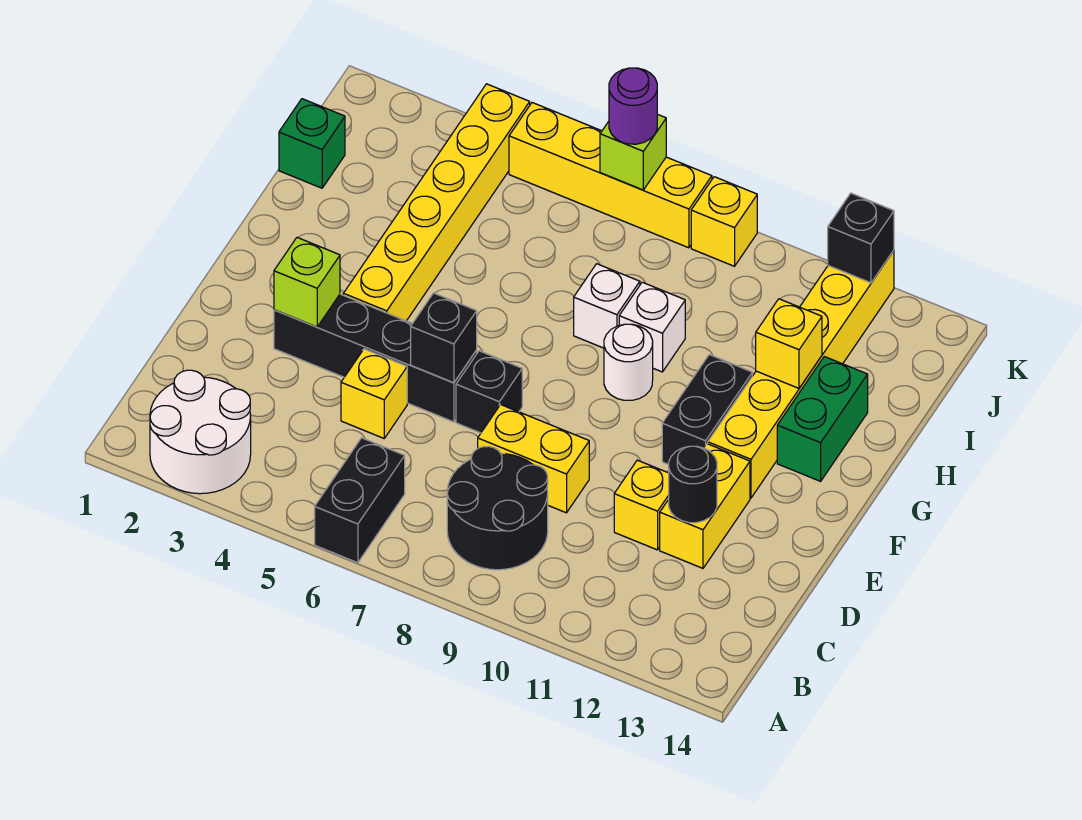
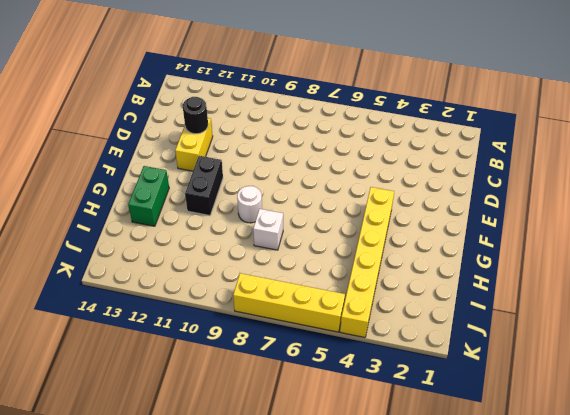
none -> white round brick A2:B3 level 1
none -> black brick A6:B6 level 1
none -> black round brick B8:C9 level 1

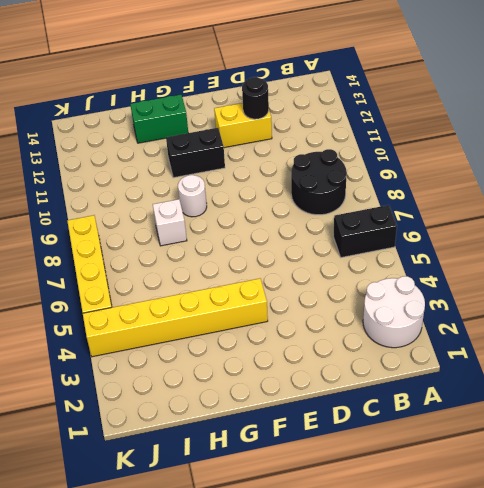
none -> yellow brick D5 level 1
none -> yellow brick D8:D9 level 1
none -> yellow brick D11 level 1

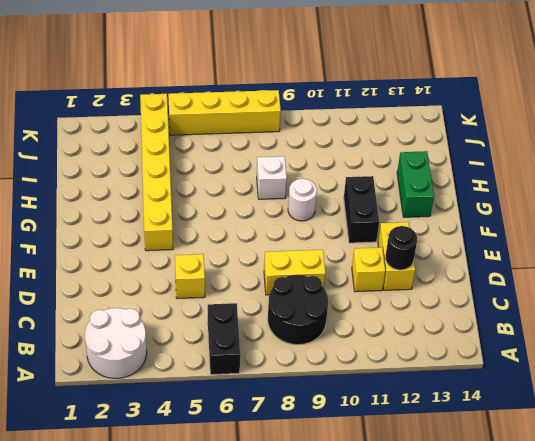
none -> black brick E3:E6 level 1
none -> black brick E7 level 1
none -> yellow brick F12:K12 level 1

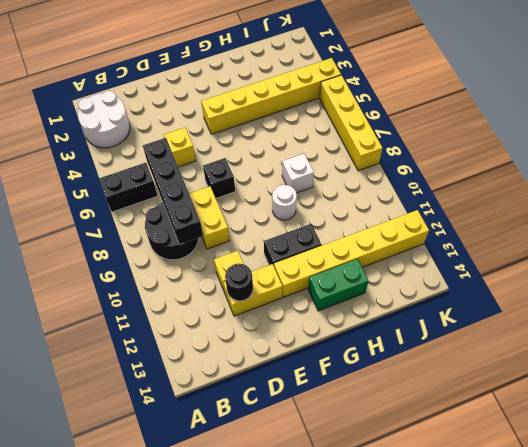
black brick C6:C9 level 2 -> black brick E3:E6 level 1
none -> white brick H9 level 1
none -> green brick I1 level 1
none -> yellow brick K9 level 1

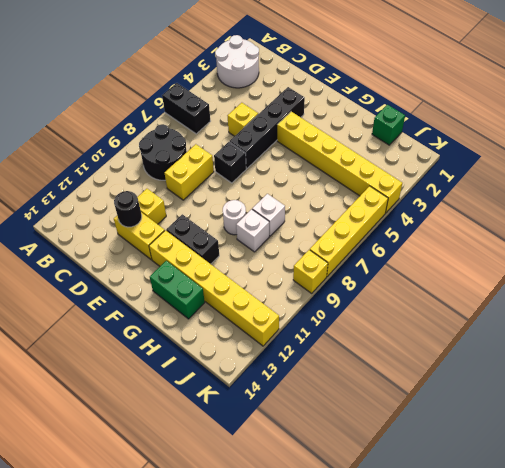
none -> lime brick E3 level 2
none -> black brick E6 level 2
none -> yellow brick H12 level 2

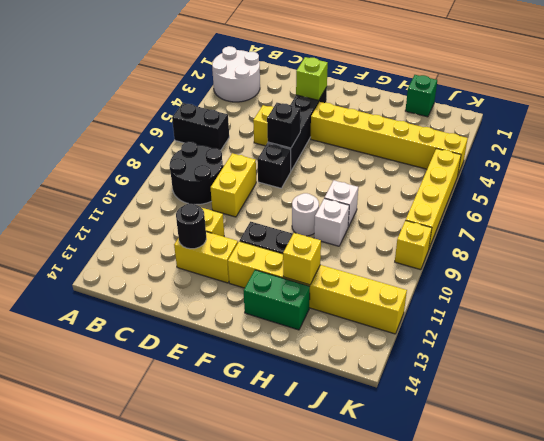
none -> lime brick K7 level 2
none -> black brick K12 level 2
none -> purple round brick K7 level 3

